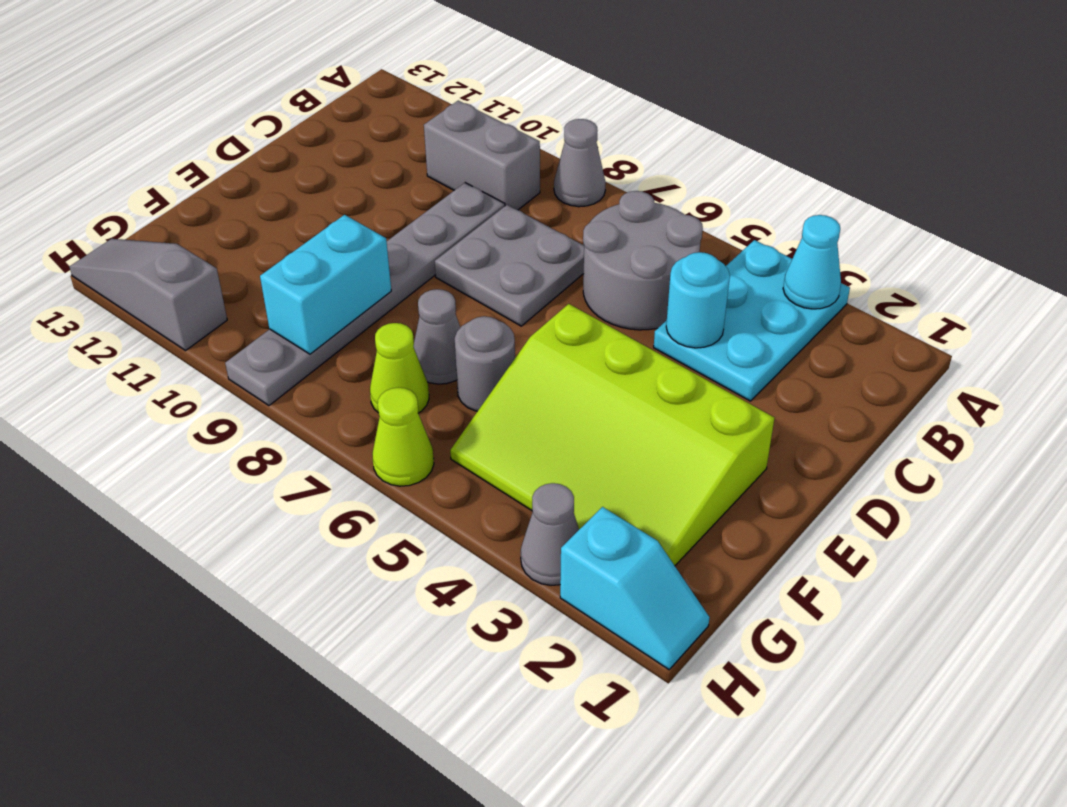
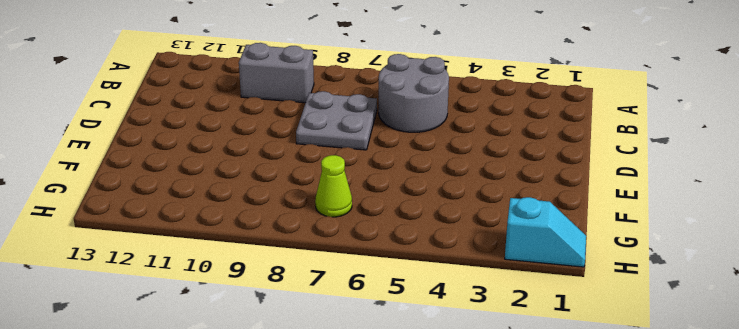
none -> cyan plate A3:C4 level 1
none -> grey cone A8 level 1
none -> grey plate C9:H9 level 1

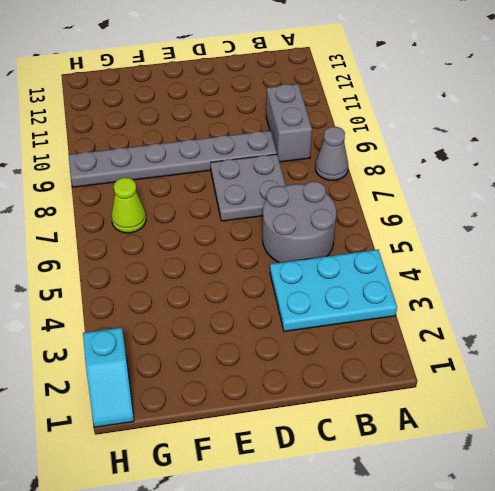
none -> lime slope E2:G5 level 1 top E
none -> grey round brick F6 level 1
none -> grey cone F7 level 1

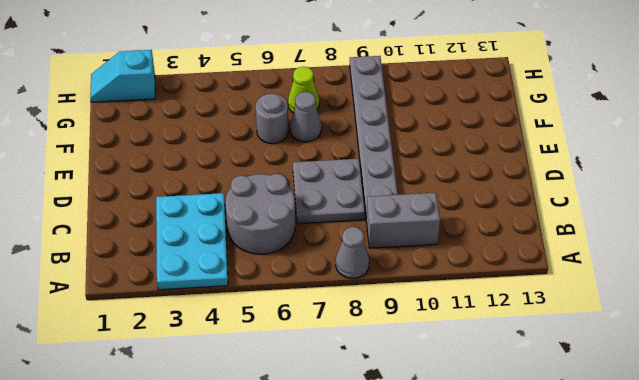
none -> lime slope E2:G5 level 1 top E
none -> grey cone H3 level 1
none -> lime cone H6 level 1

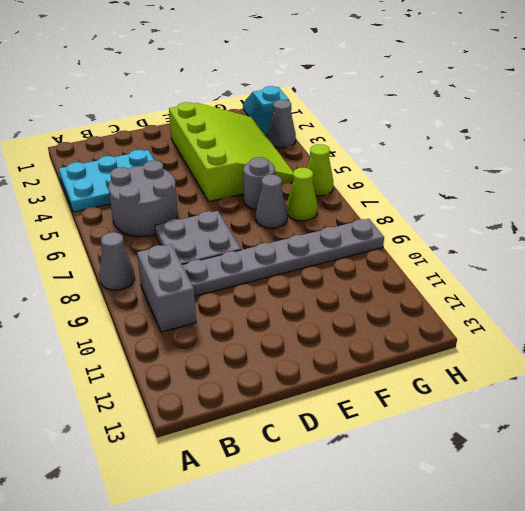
none -> grey slope H11:H13 level 1 top 11
none -> cyan cone A3 level 2
none -> cyan round brick C4 level 2

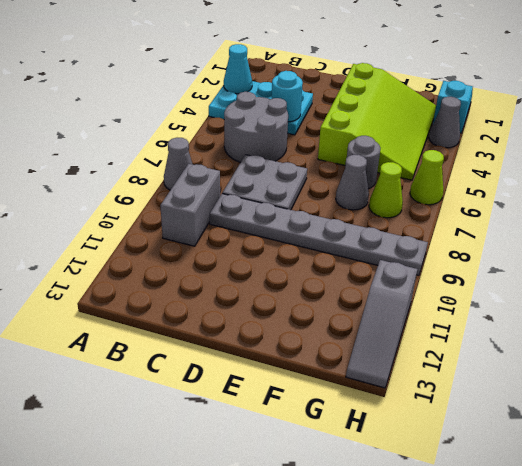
none -> cyan brick F9:G9 level 2

